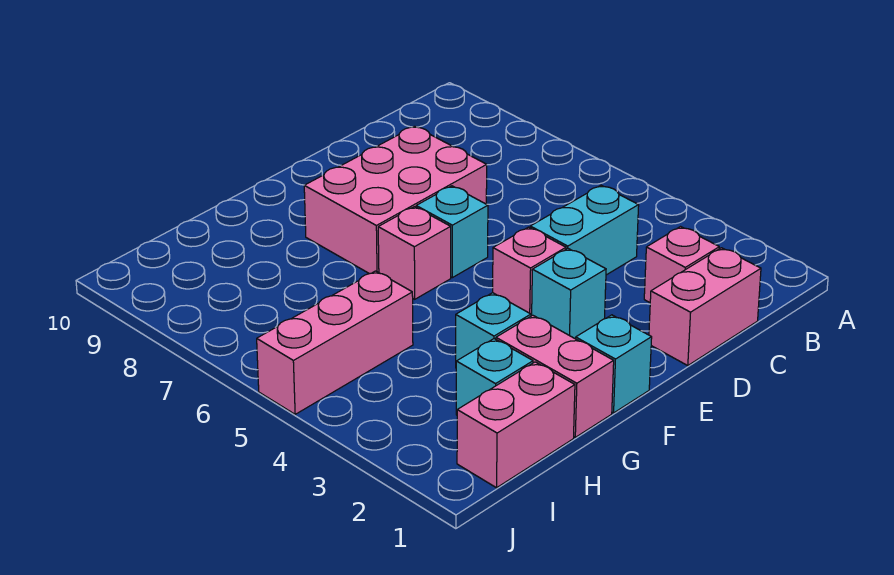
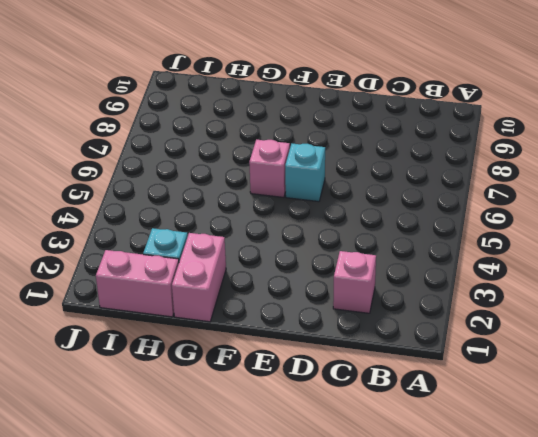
none -> pink brick C1:D1 level 1
none -> cyan brick C4:D4 level 1
none -> pink brick D7:F8 level 1

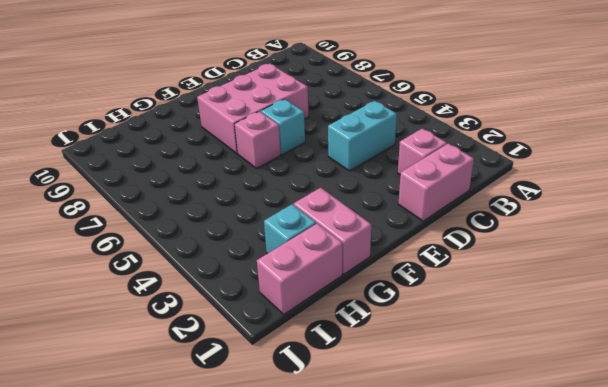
none -> cyan brick E3 level 1
none -> pink brick E4 level 1
none -> cyan brick F1 level 1

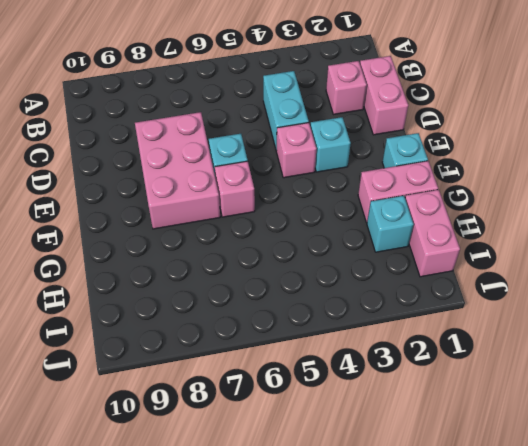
none -> cyan brick G3 level 1
none -> pink brick H5:J5 level 1

